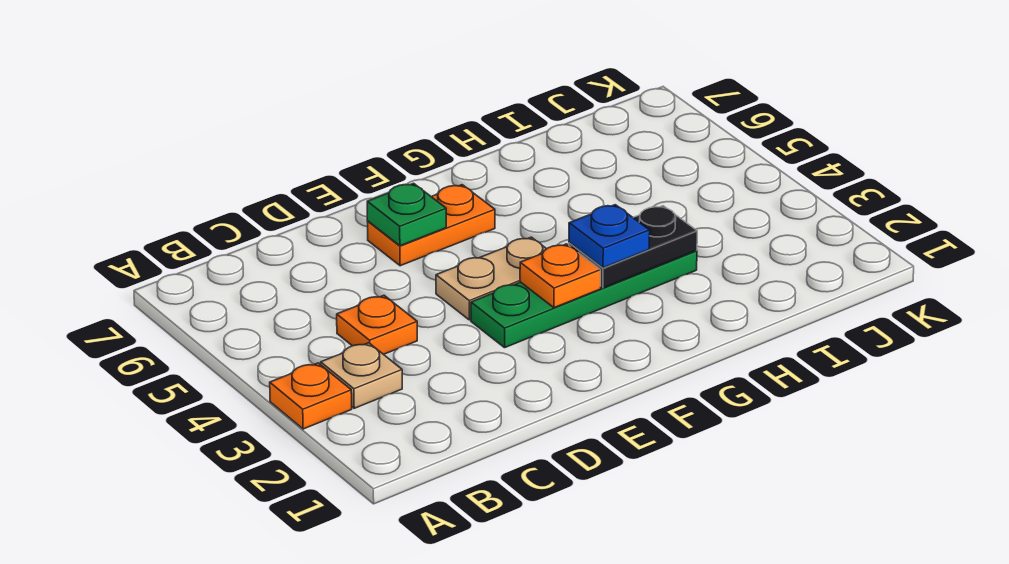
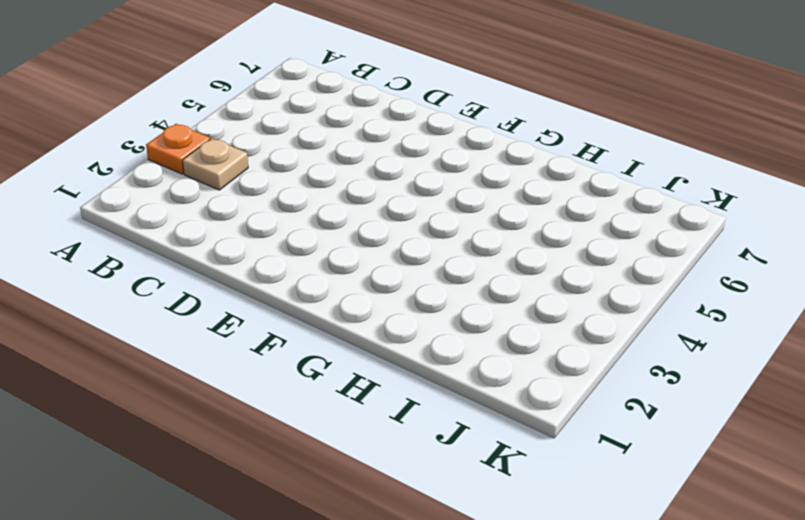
none -> orange plate C4 level 1
none -> green plate E3:H3 level 1

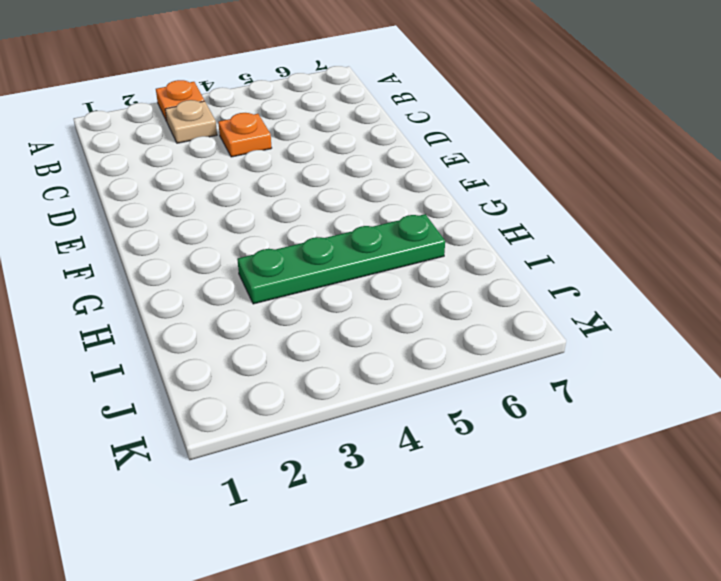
green plate H3:H6 level 1 -> green plate E3:H3 level 1
none -> tan plate E4:F4 level 1
none -> orange plate E6:F6 level 1

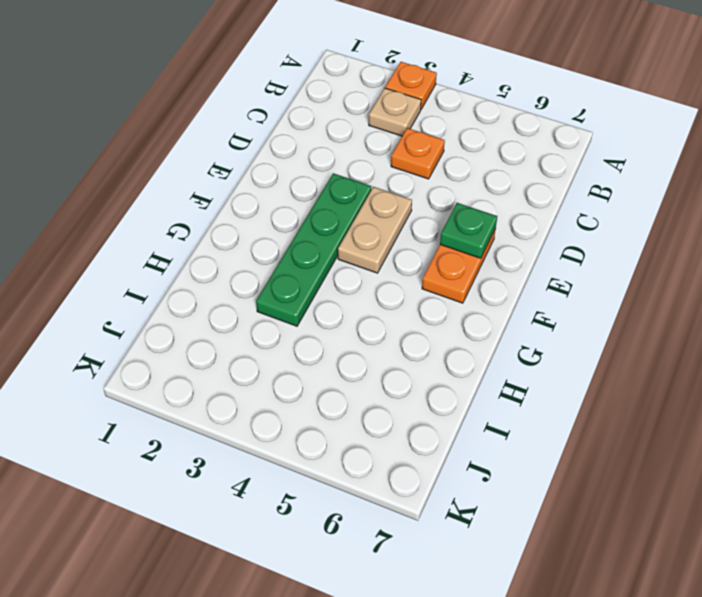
none -> orange plate F3 level 2
none -> black plate G3:H3 level 2

